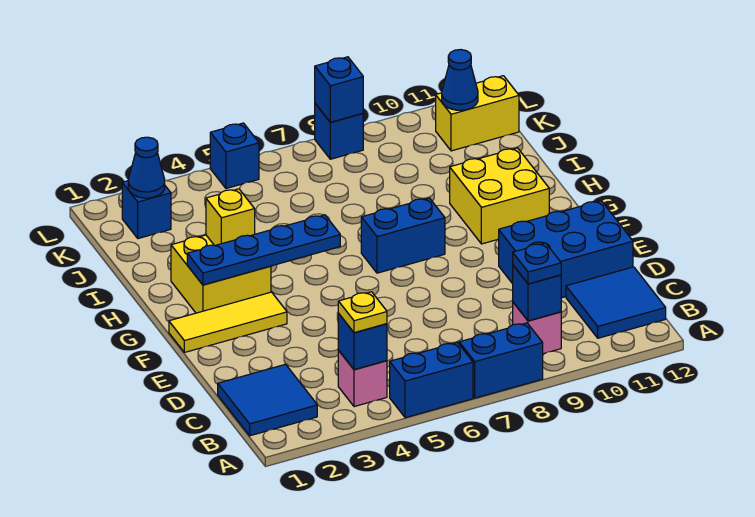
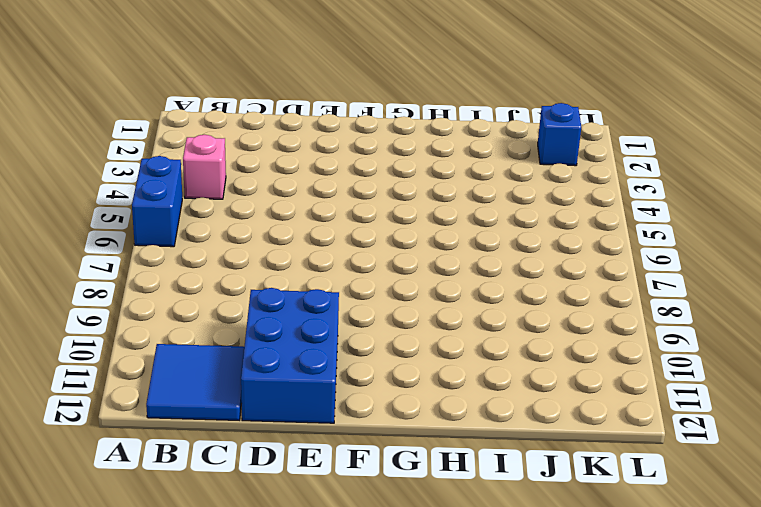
none -> blue brick A7:A8 level 1
none -> blue tile B1:C2 level 1
none -> pink brick B9 level 1

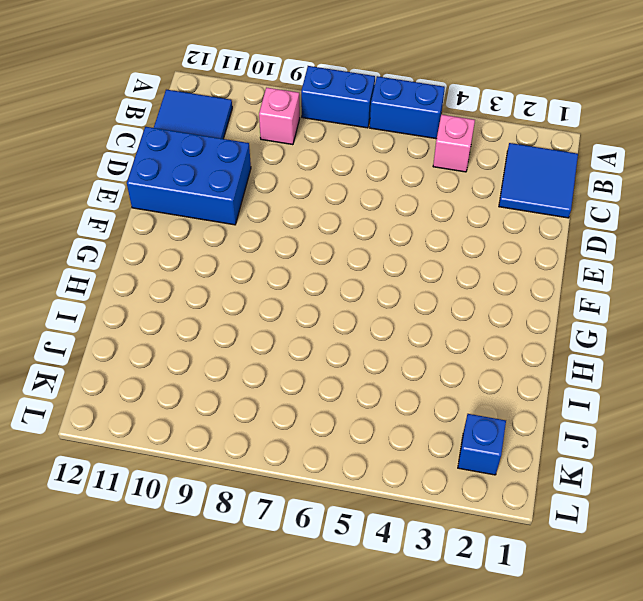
none -> yellow tile F1:F3 level 1
none -> yellow brick G2:H3 level 1
none -> blue brick G7:G8 level 1

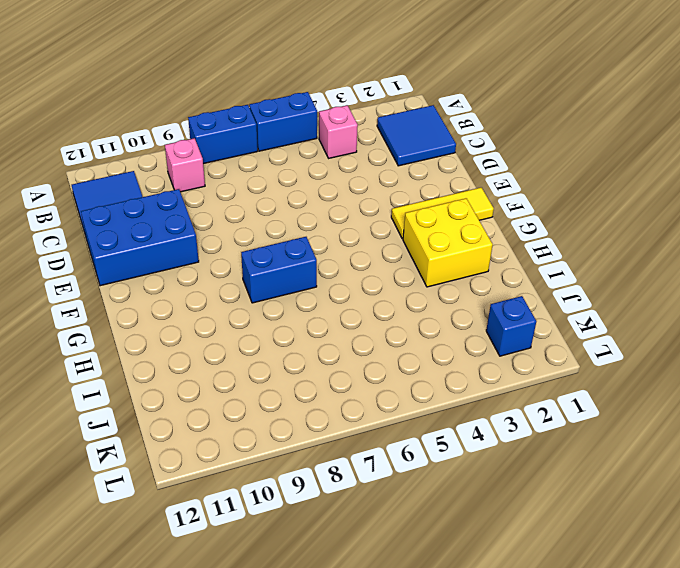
none -> yellow brick G10:H11 level 1
none -> yellow brick K11:K12 level 1
none -> blue brick L5 level 1

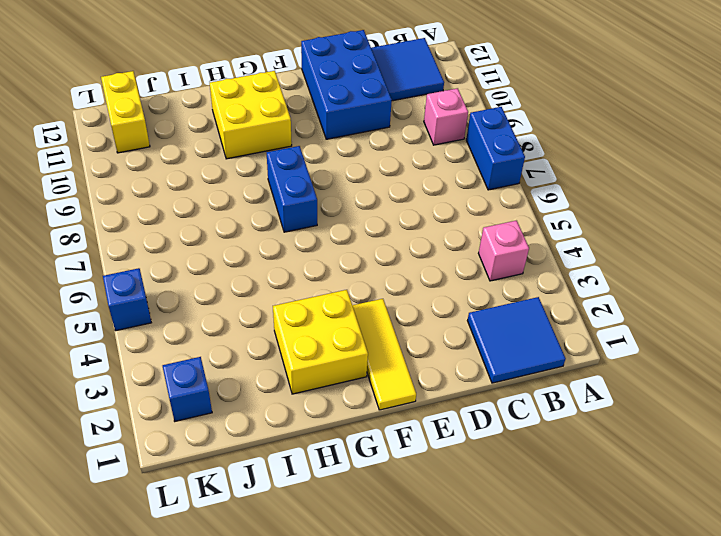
none -> blue brick A5:A6 level 1
none -> blue brick L8 level 1
none -> blue brick B4 level 2

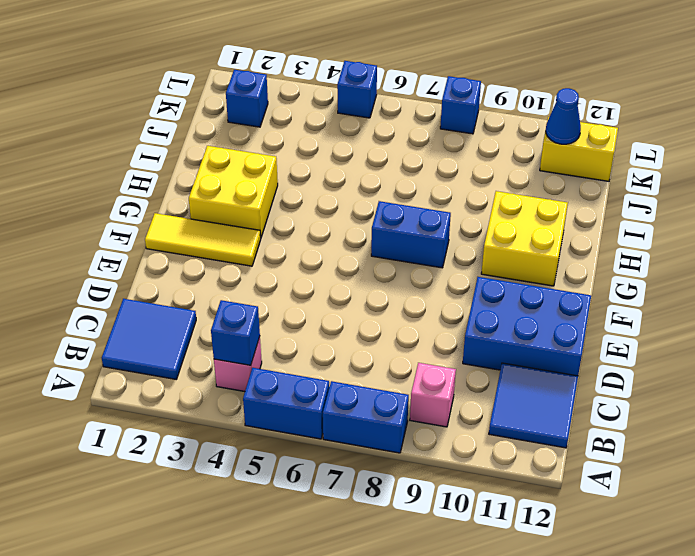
none -> blue brick B9 level 2
none -> blue plate G2:G5 level 2
none -> yellow brick H3 level 2

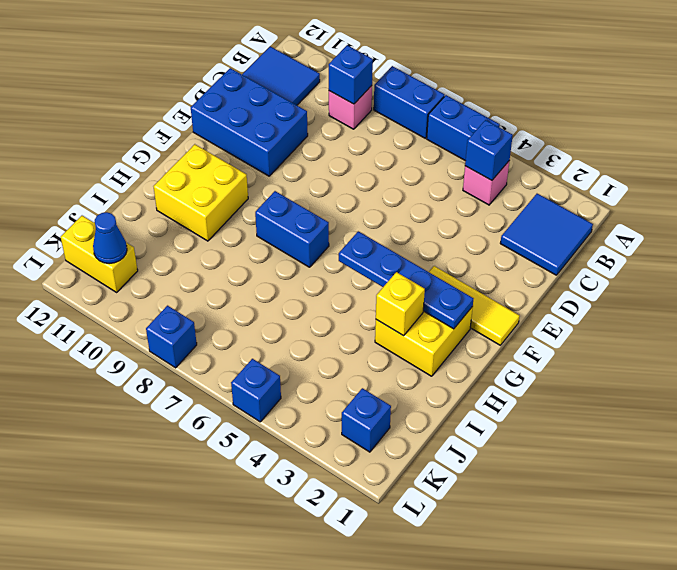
none -> blue cone K2 level 2
none -> blue brick L8 level 2
none -> yellow plate B4 level 3

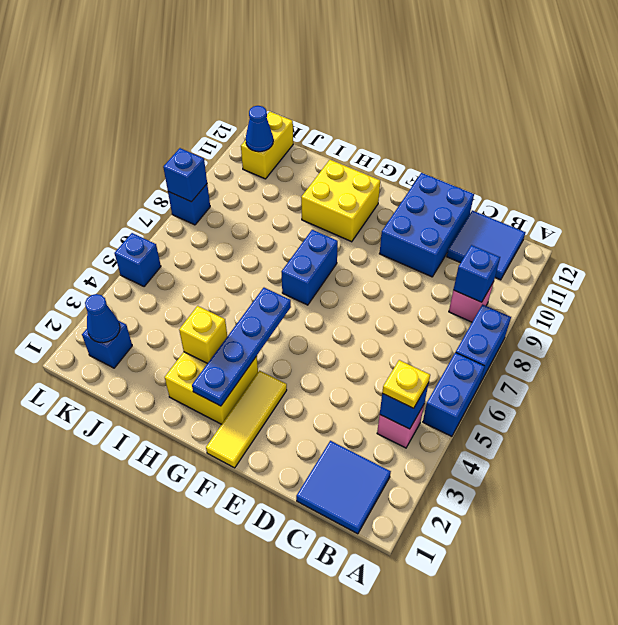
none -> blue plate B9 level 3

